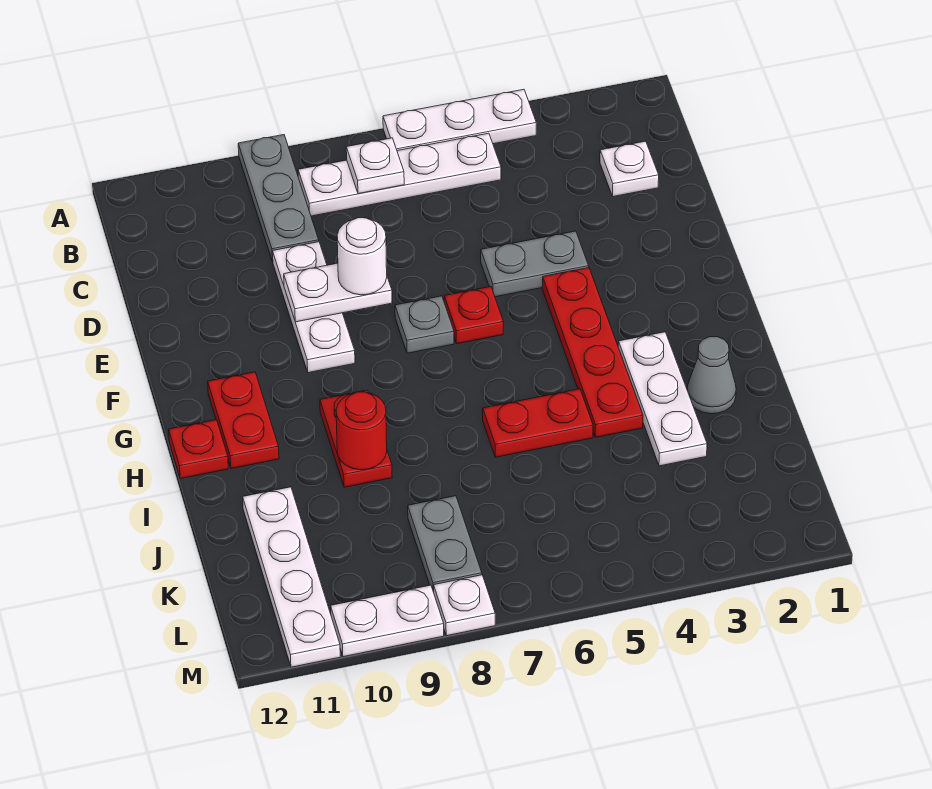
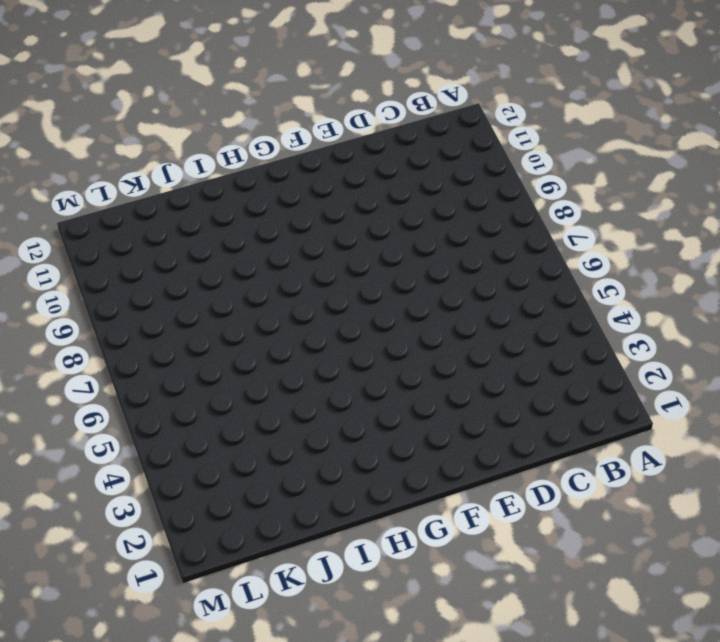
none -> white plate A4:A6 level 1
none -> grey plate A9:C9 level 1
none -> white plate B5:B8 level 1

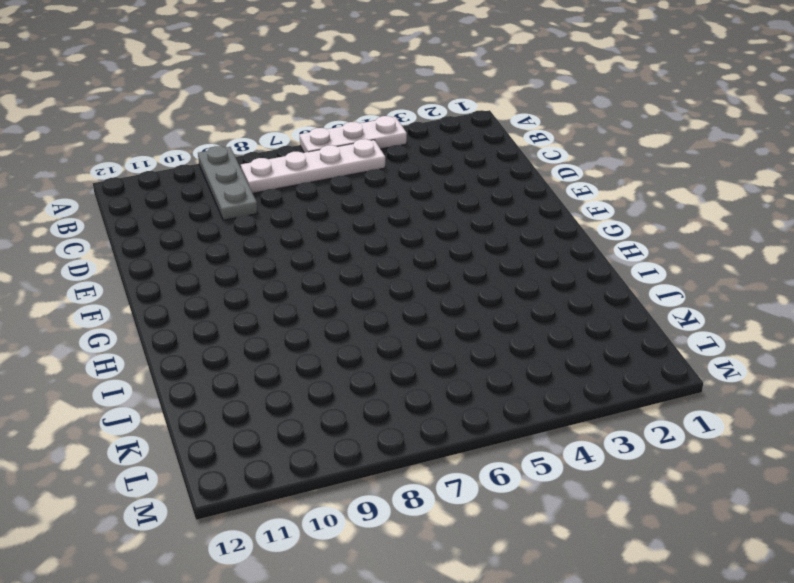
none -> white plate C2 level 1
none -> white plate D9:F9 level 1
none -> grey plate E4:E5 level 1

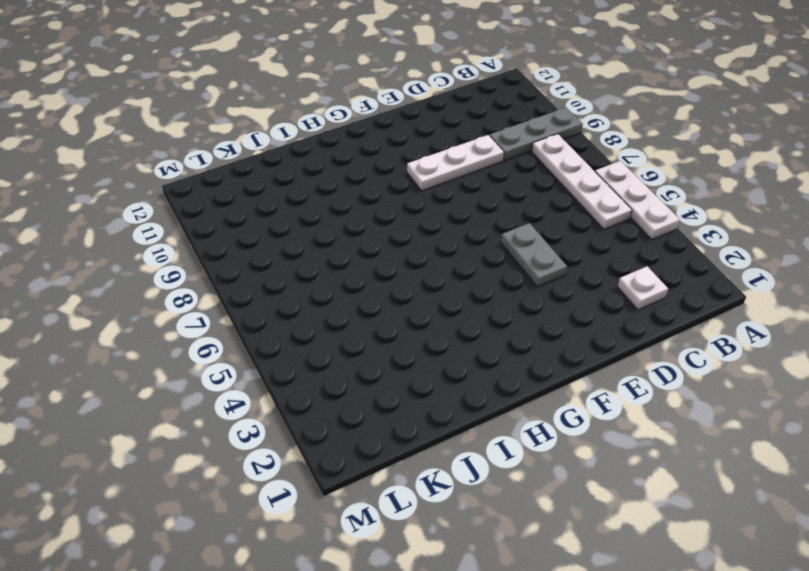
none -> red plate F4:I4 level 1
none -> red plate F6 level 1
none -> grey plate F7 level 1

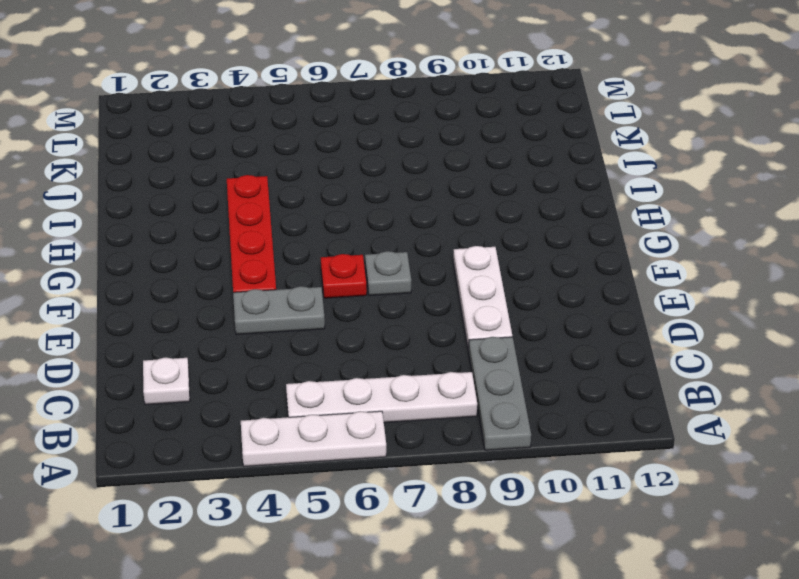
none -> red plate G11:H11 level 1
none -> white plate H3:J3 level 1
none -> red plate H9:I9 level 1

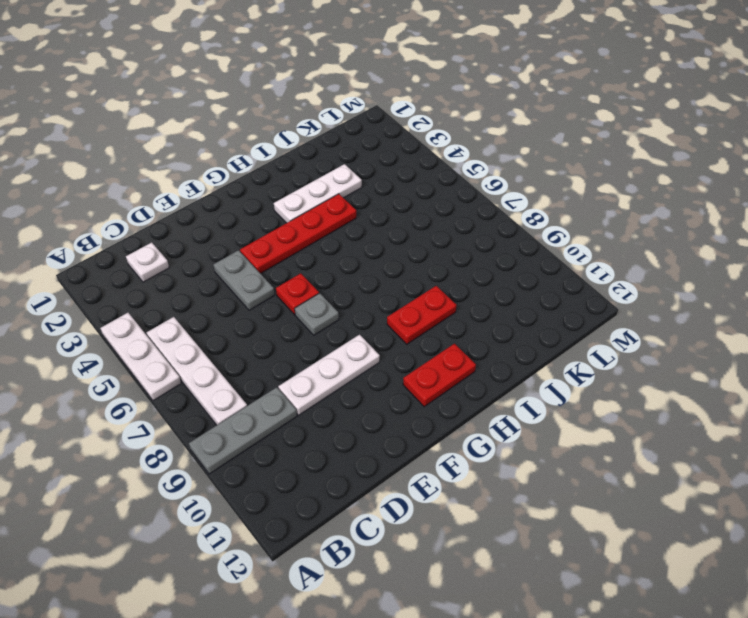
none -> red plate H12 level 1
none -> grey cone I2 level 1
none -> red plate I5:I6 level 1

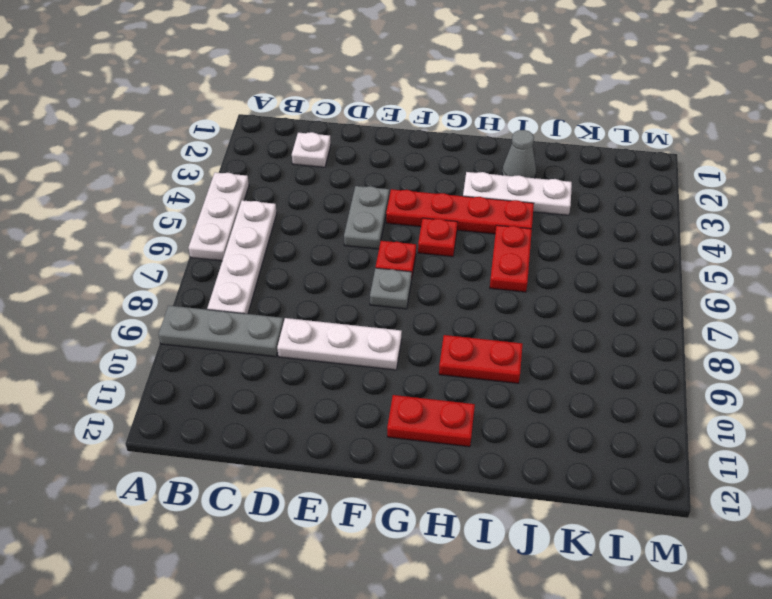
red plate G5 level 1 -> red plate H12 level 1
none -> white plate J11:M11 level 1
none -> grey plate K8:L8 level 1
none -> white plate M8 level 1

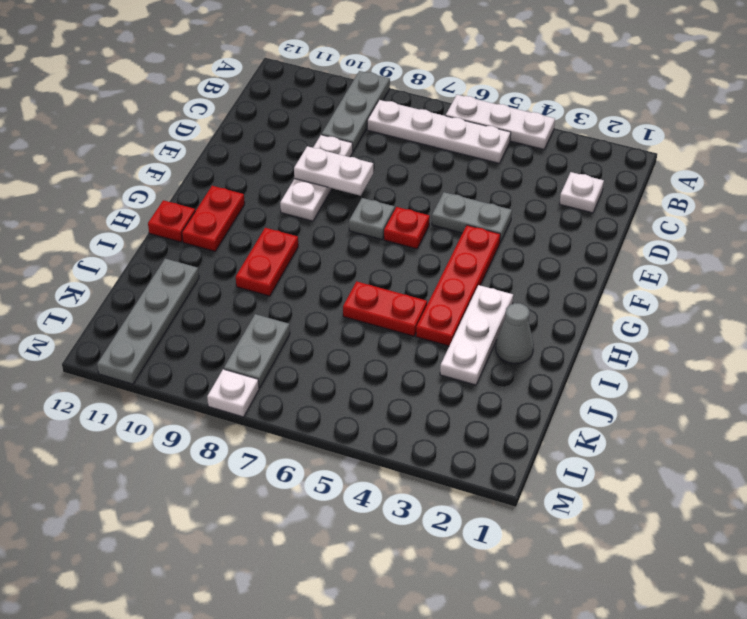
grey plate J11:M11 level 1 -> white plate J11:M11 level 1
none -> white plate M9:M10 level 1
none -> white plate B7 level 2
none -> red round brick I9 level 2

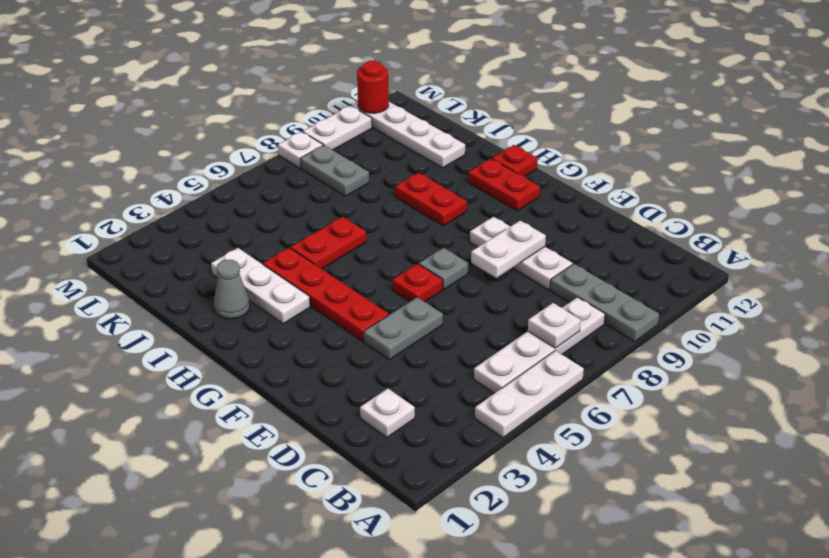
red round brick M11 level 2 -> red round brick I9 level 2
none -> white round brick E8 level 3

